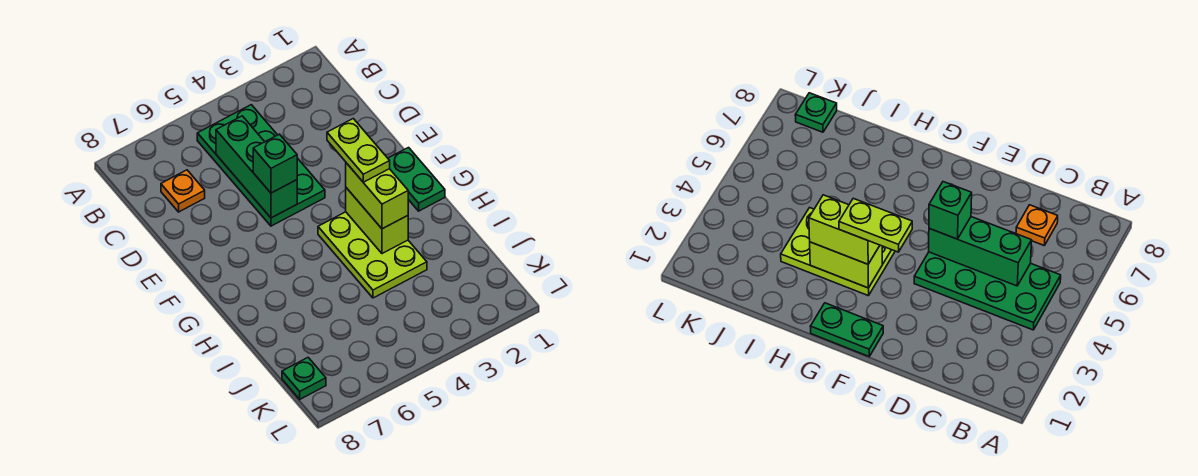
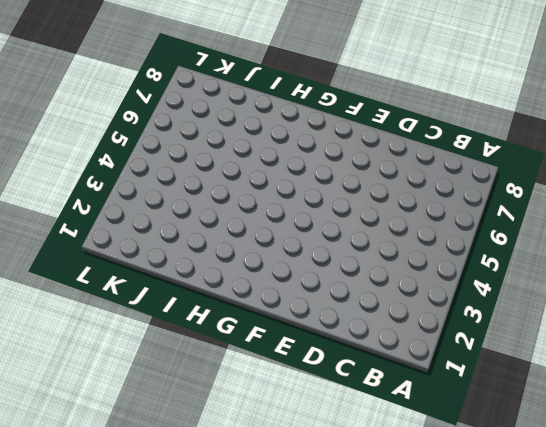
none -> green plate B4:E5 level 1
none -> orange plate C7 level 1

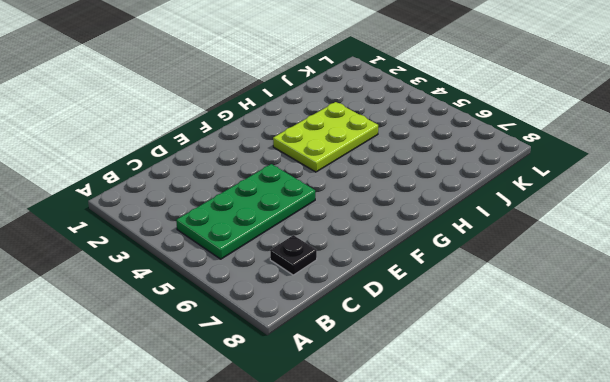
black plate C7 level 1 -> orange plate C7 level 1
none -> green plate F1:G1 level 1
none -> green plate K8 level 1

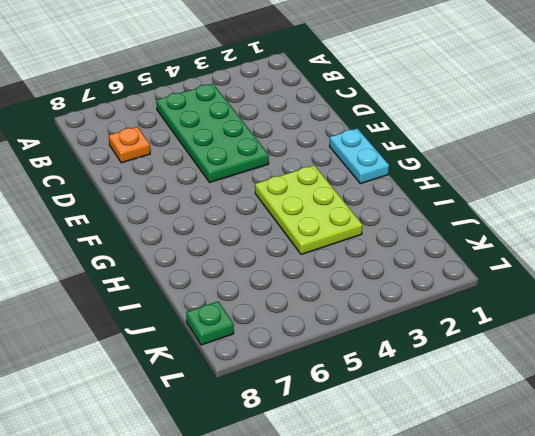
cyan plate F1:G1 level 1 -> green plate F1:G1 level 1
none -> green brick C5:E5 level 2
none -> lime brick G3:H3 level 2

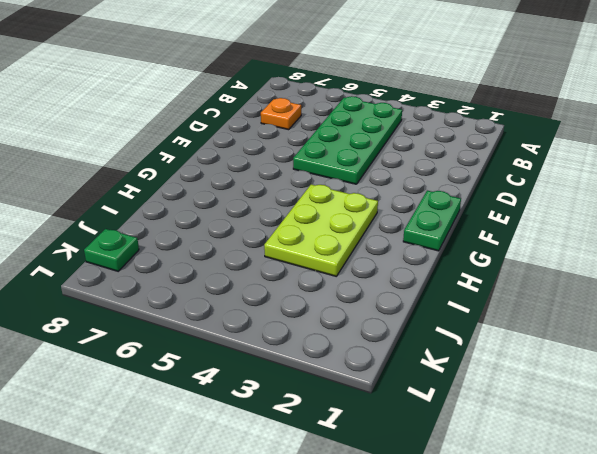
none -> green brick C5:E5 level 2
none -> lime brick G3:H3 level 2

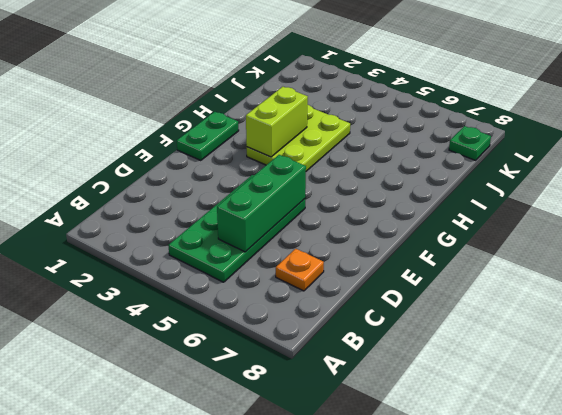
none -> green brick E5 level 3
none -> lime brick G3:H3 level 3

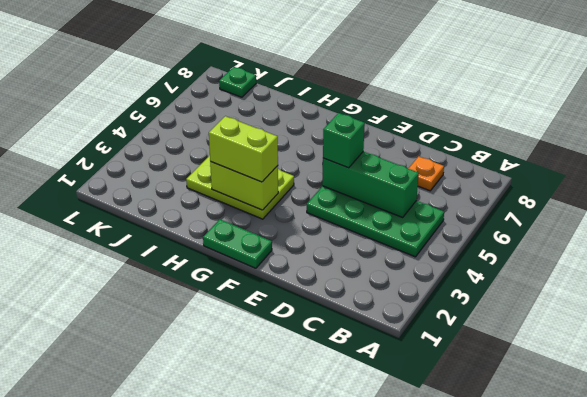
none -> lime plate F3:G3 level 4

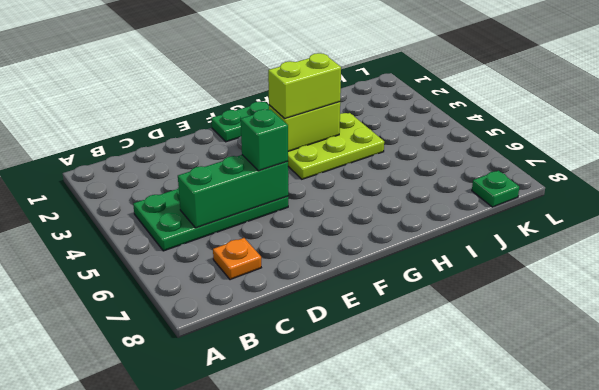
none -> lime plate F3:G3 level 4

